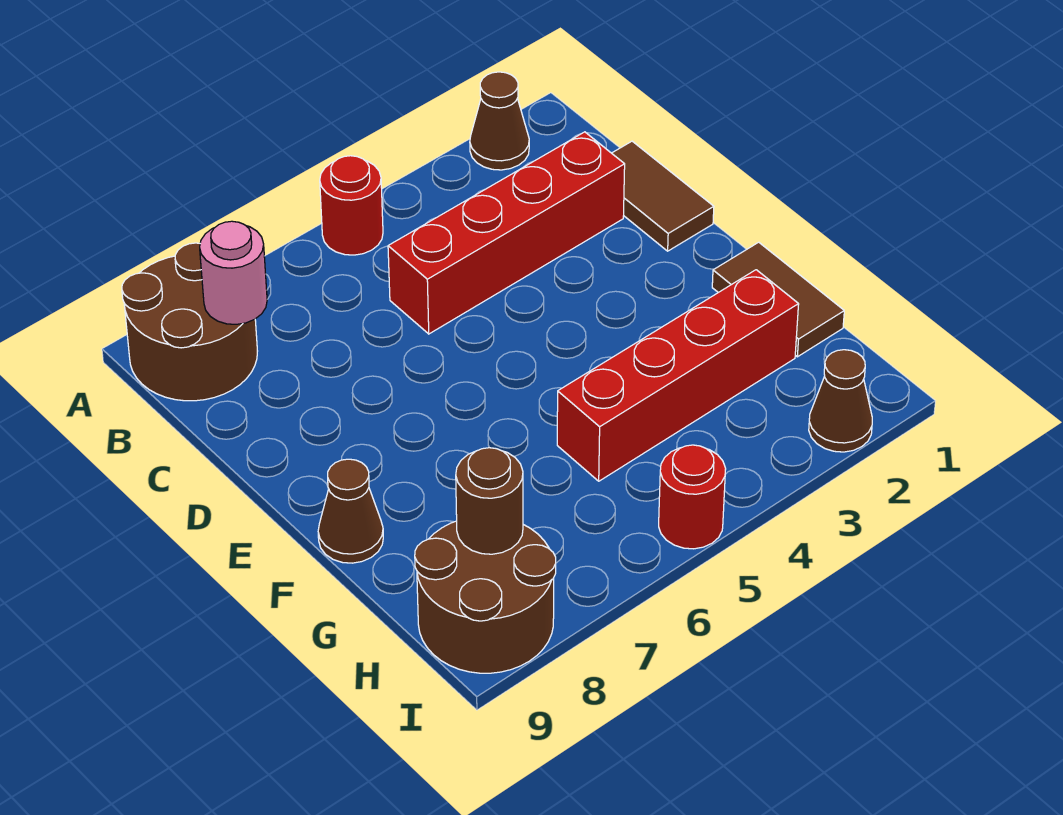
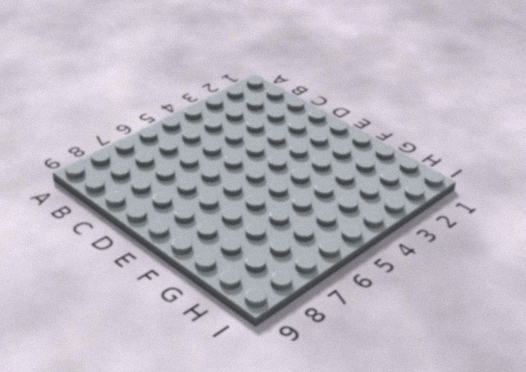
none -> brown cone A2 level 1
none -> red round brick A5 level 1
none -> brown round brick A8:B9 level 1

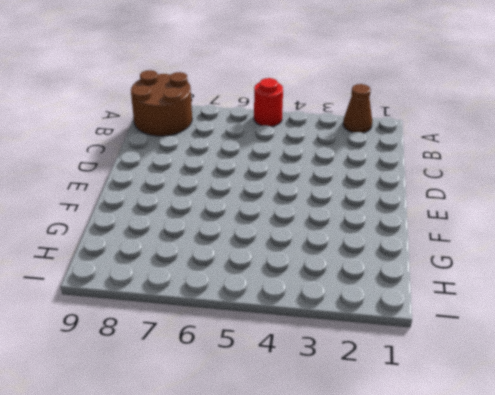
none -> brown tile C1:D1 level 1
none -> red brick C2:C5 level 1
none -> brown tile F1:G1 level 1

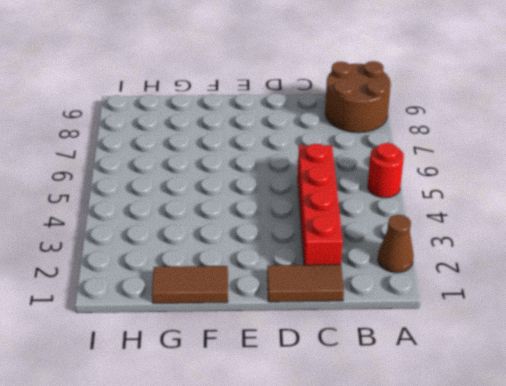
none -> brown cone F9 level 1
none -> red brick G2:G5 level 1
none -> brown round brick H8:I9 level 1

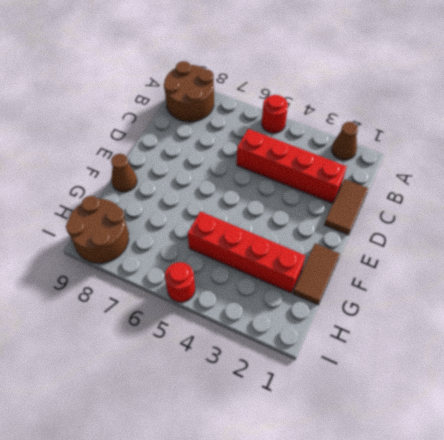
none -> brown cone I2 level 1
none -> pink round brick B8 level 2
none -> brown round brick H8 level 2

